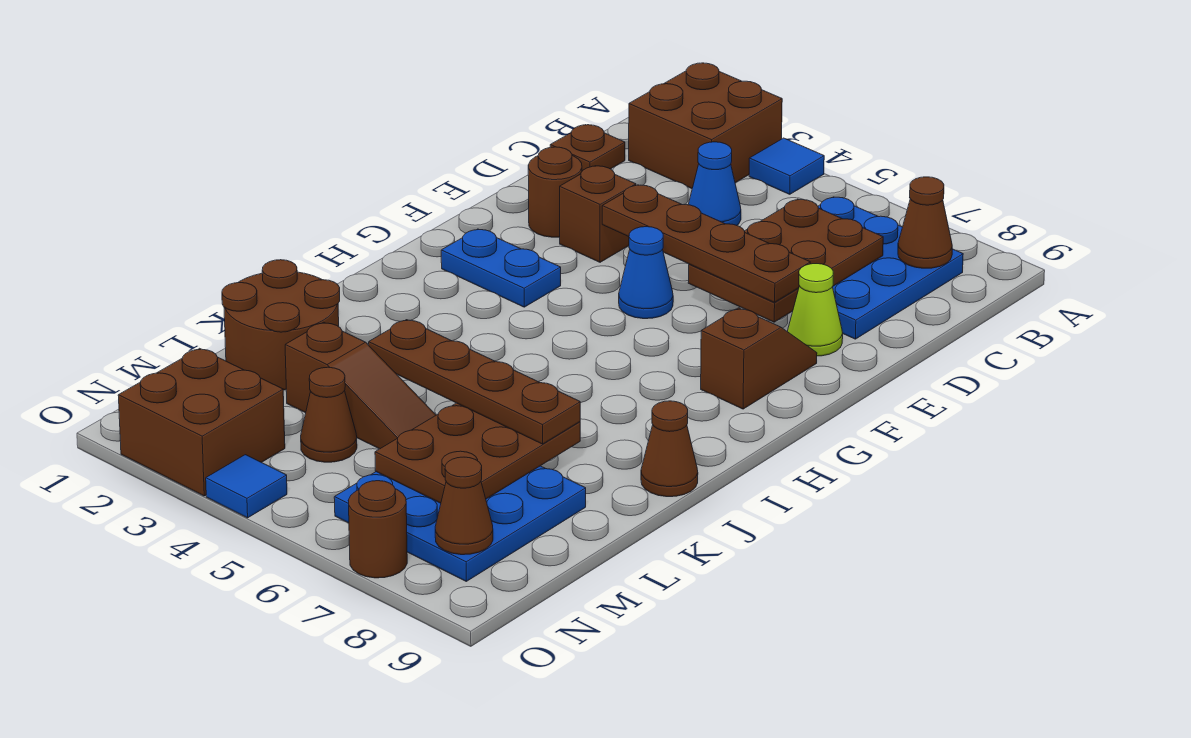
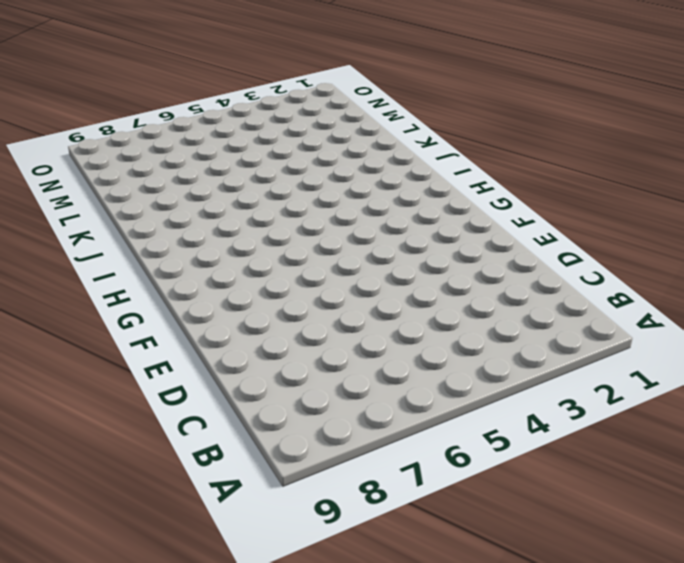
none -> brown brick A2:B3 level 1
none -> blue tile A4 level 1
none -> blue plate B6:D8 level 1

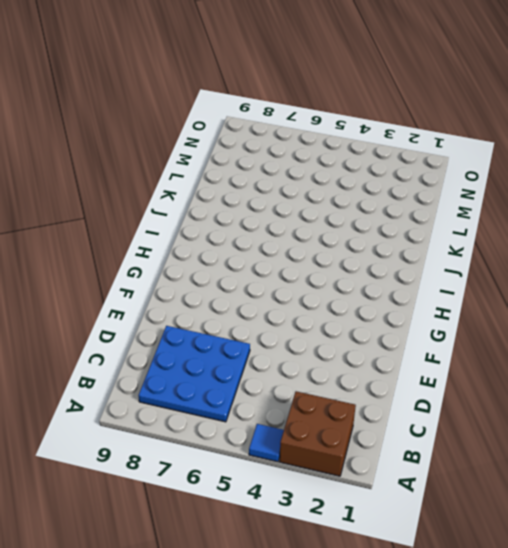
none -> brown plate C1 level 1
none -> blue cone C4 level 1
none -> brown round brick E2 level 1

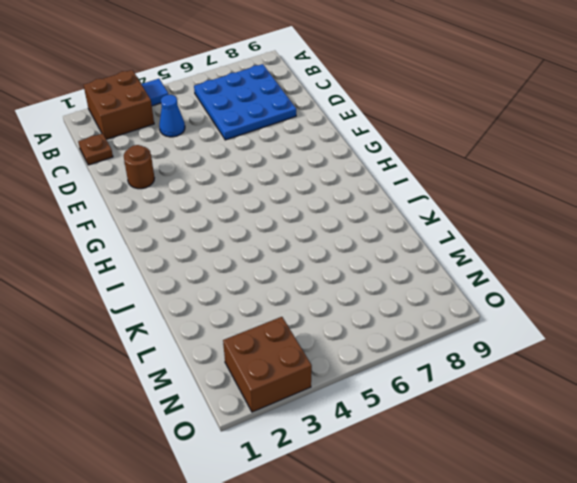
none -> brown brick E3 level 1
none -> lime cone E8 level 1
none -> blue cone F5 level 1

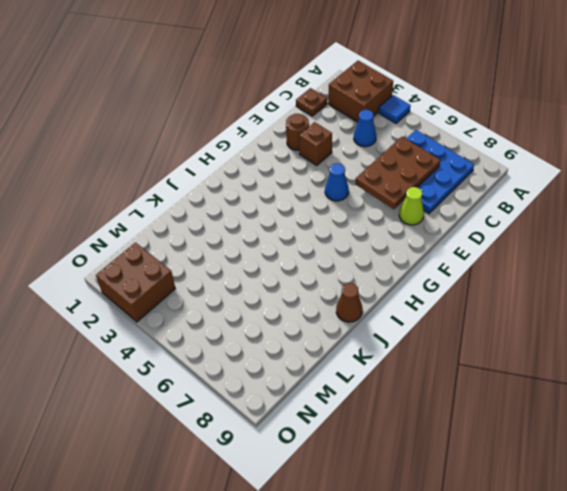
none -> brown slope F8:G8 level 1 top G
none -> blue plate G2:G3 level 1
none -> brown round brick K1:L2 level 1

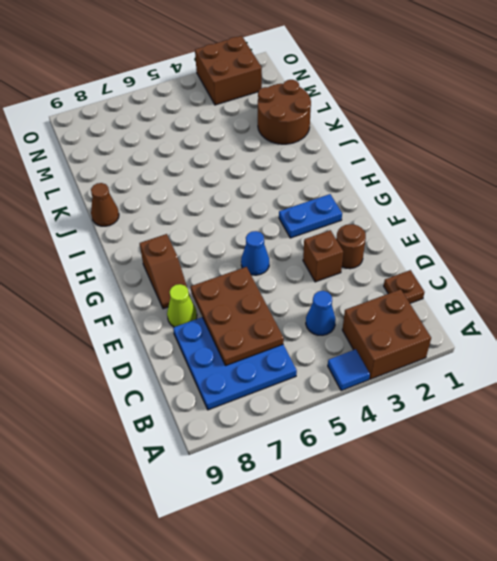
none -> brown slope L3:L5 level 1 top 3
none -> blue plate L6:N8 level 1
none -> brown cone M4 level 1

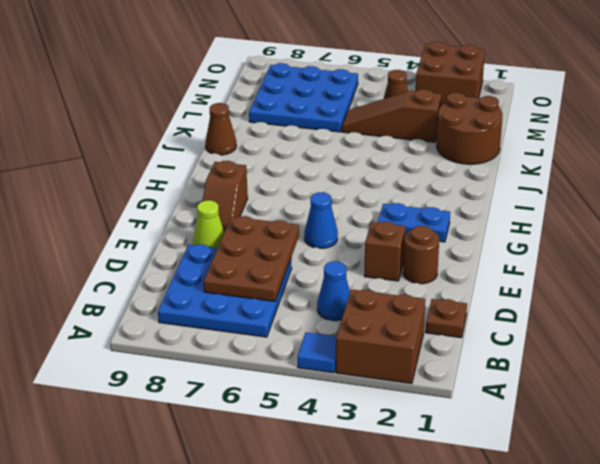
none -> blue tile O4 level 1
none -> brown round brick O7 level 1
none -> brown cone B8 level 2

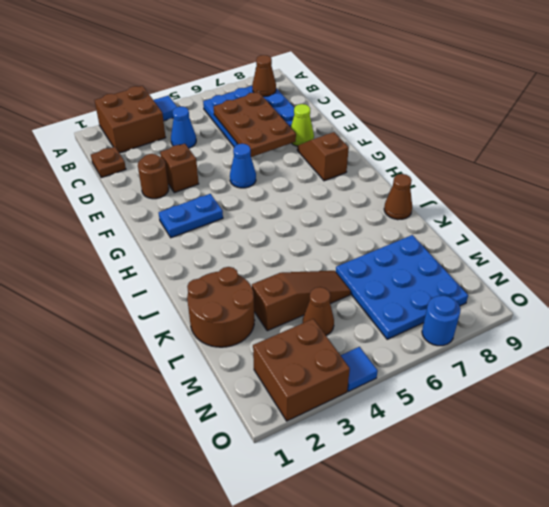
blue round brick O7 level 1 -> brown round brick O7 level 1
none -> brown plate K6:M7 level 2
none -> brown cone N8 level 2
none -> brown plate E4:E7 level 3

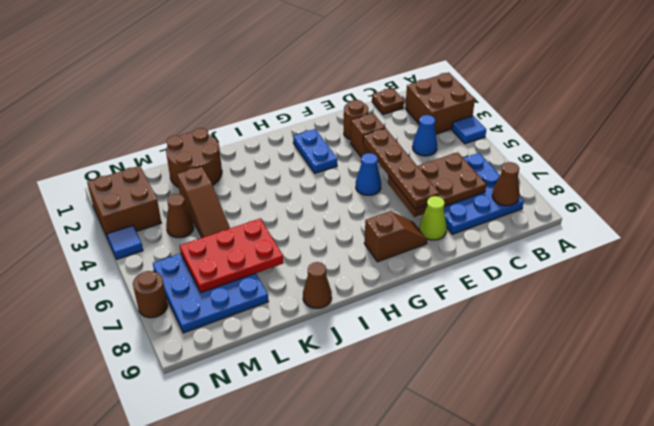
red plate K6:M7 level 2 -> brown plate K6:M7 level 2
none -> brown cone N8 level 2
none -> brown plate K4:K7 level 3

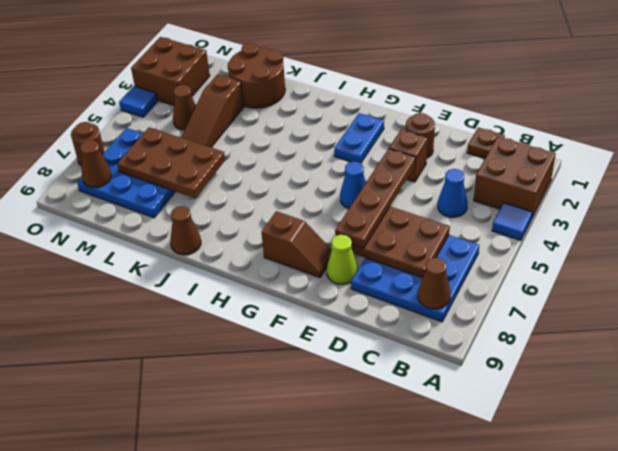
none -> brown plate K4:K7 level 3

